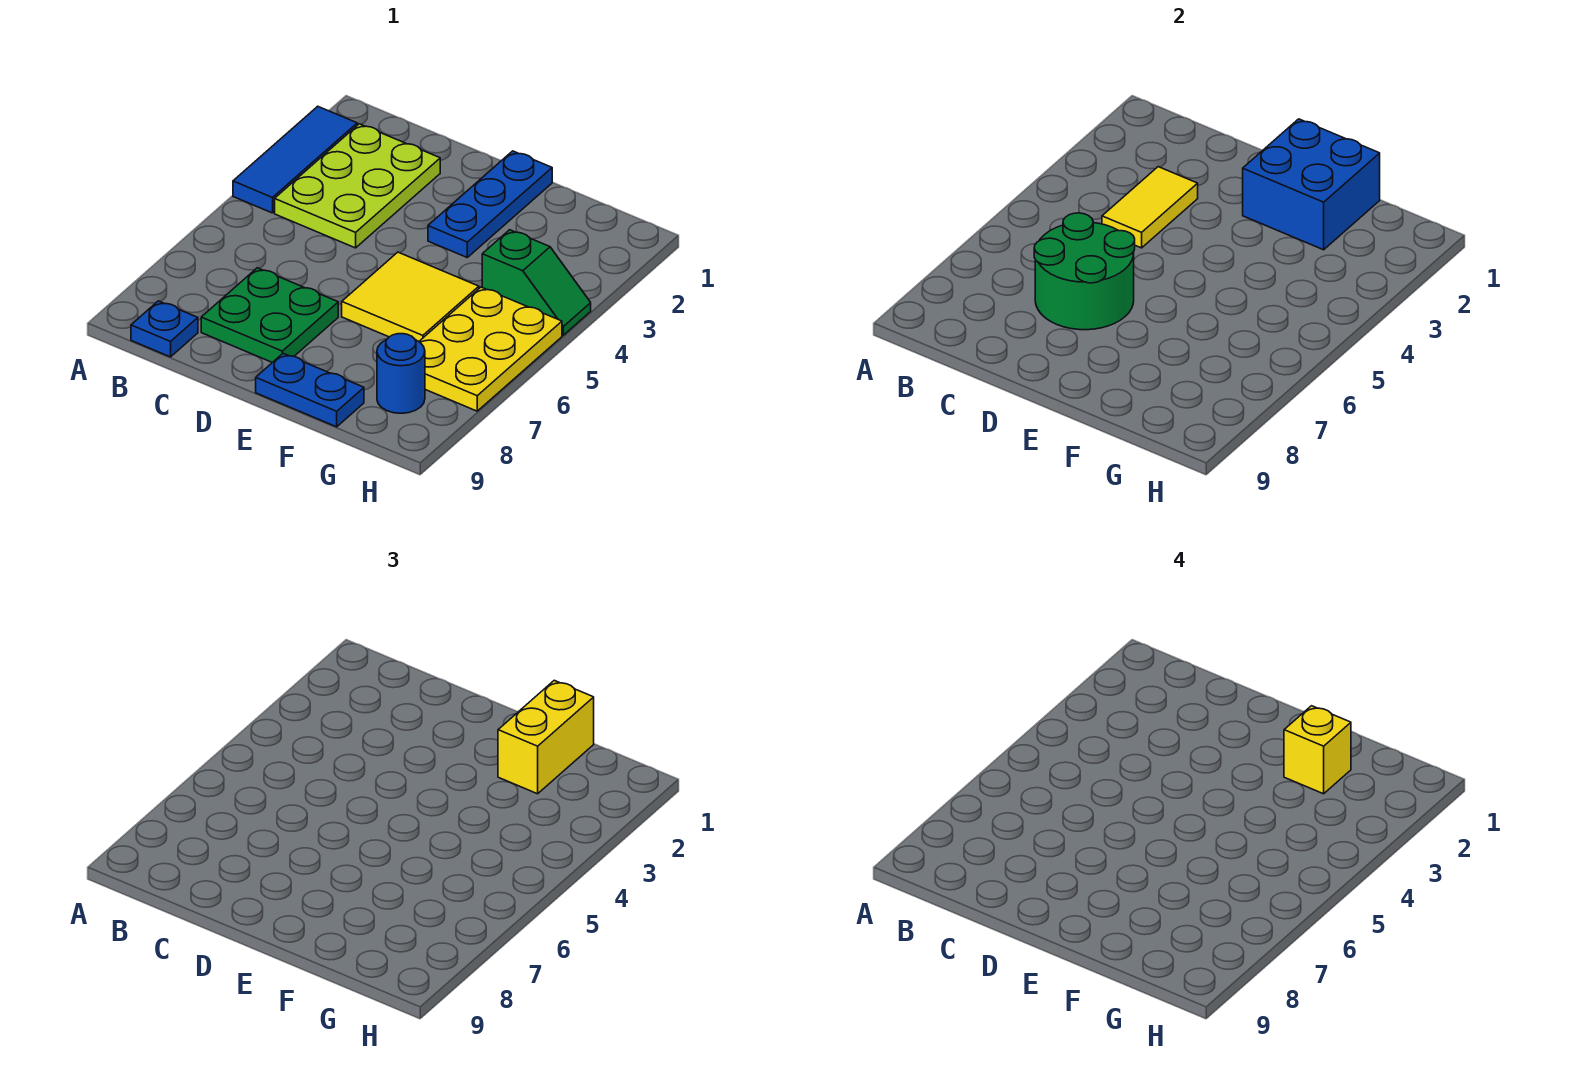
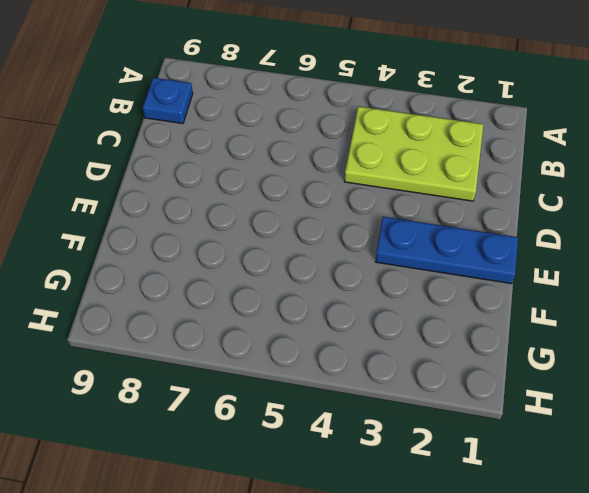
none -> blue tile A2:A4 level 1
none -> green plate C7:D8 level 1
none -> yellow tile E5:F6 level 1

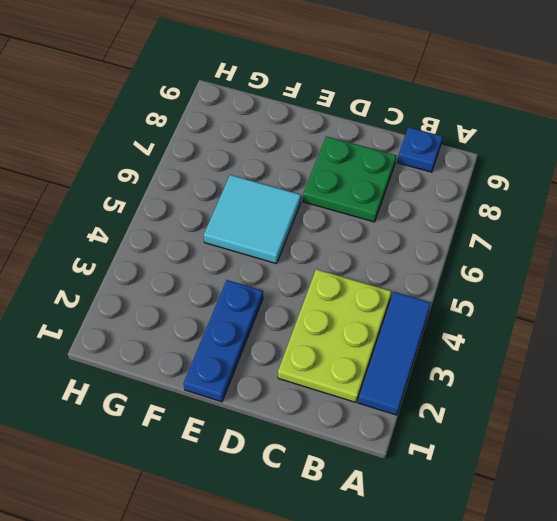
cyan tile E5:F6 level 1 -> yellow tile E5:F6 level 1
none -> blue plate E9:F9 level 1
none -> green slope G4:H4 level 1 top G
none -> yellow plate G5:H7 level 1

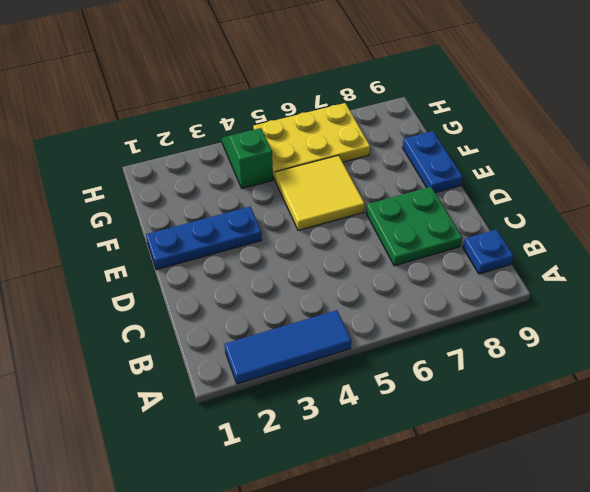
none -> lime plate B2:C4 level 1
none -> blue round brick G8 level 1
none -> yellow tile C3:C4 level 2

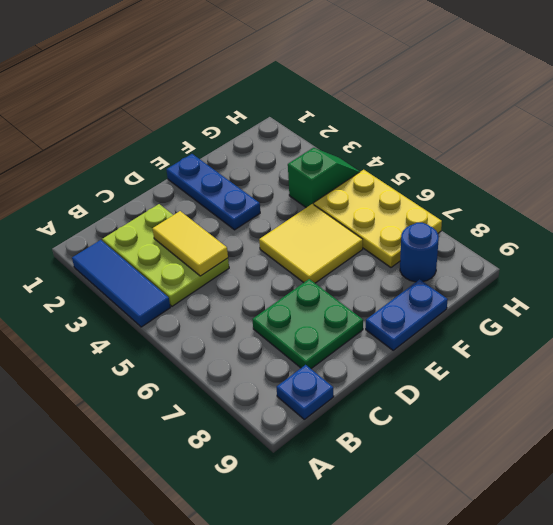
none -> green round brick C6:D7 level 2
none -> blue brick E1:F2 level 2
none -> yellow brick F1:F2 level 3

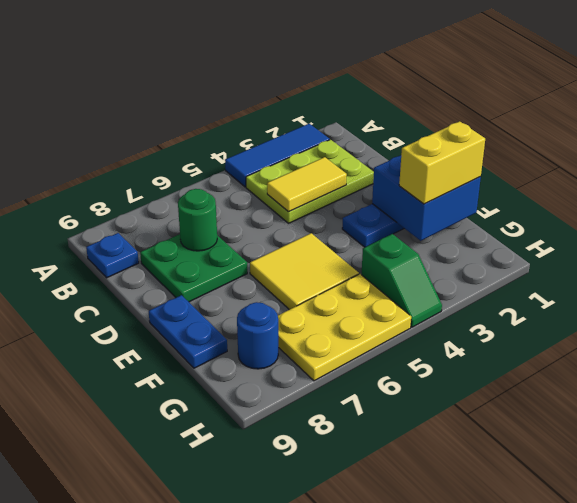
green round brick C7 level 2 -> green round brick C6:D7 level 2
none -> yellow brick F2 level 4

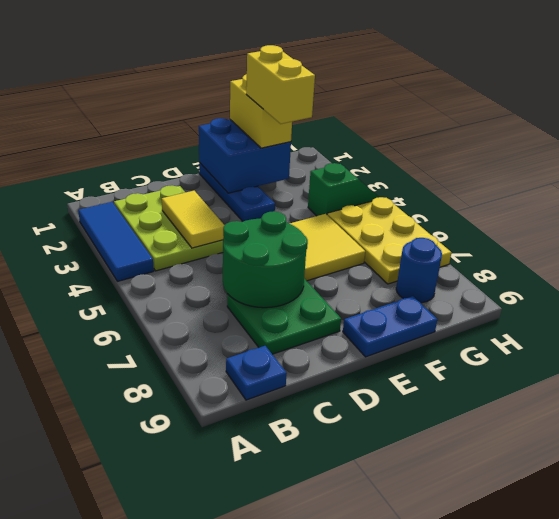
yellow brick F2:F3 level 4 -> yellow brick F2 level 4

